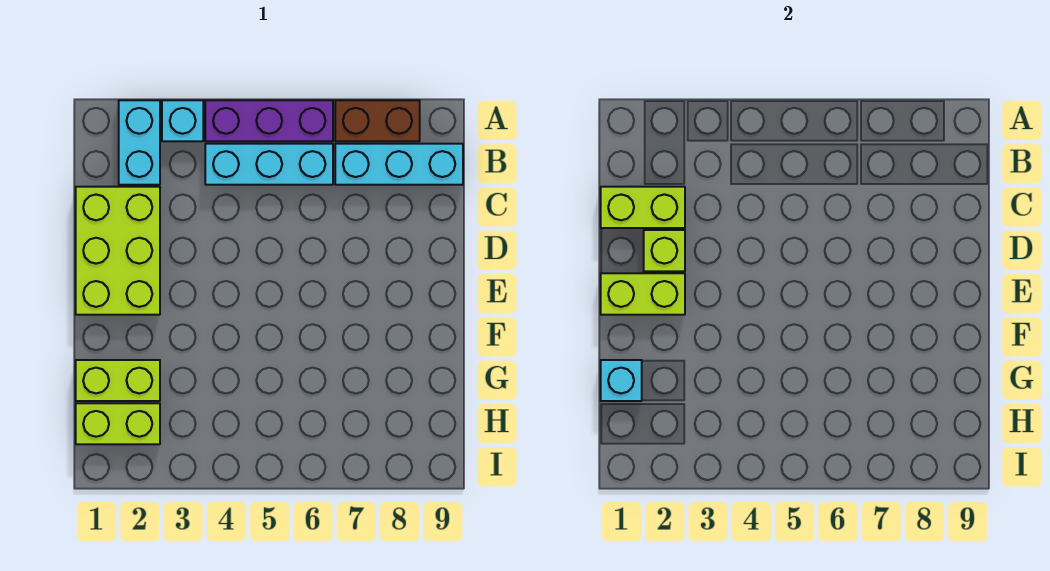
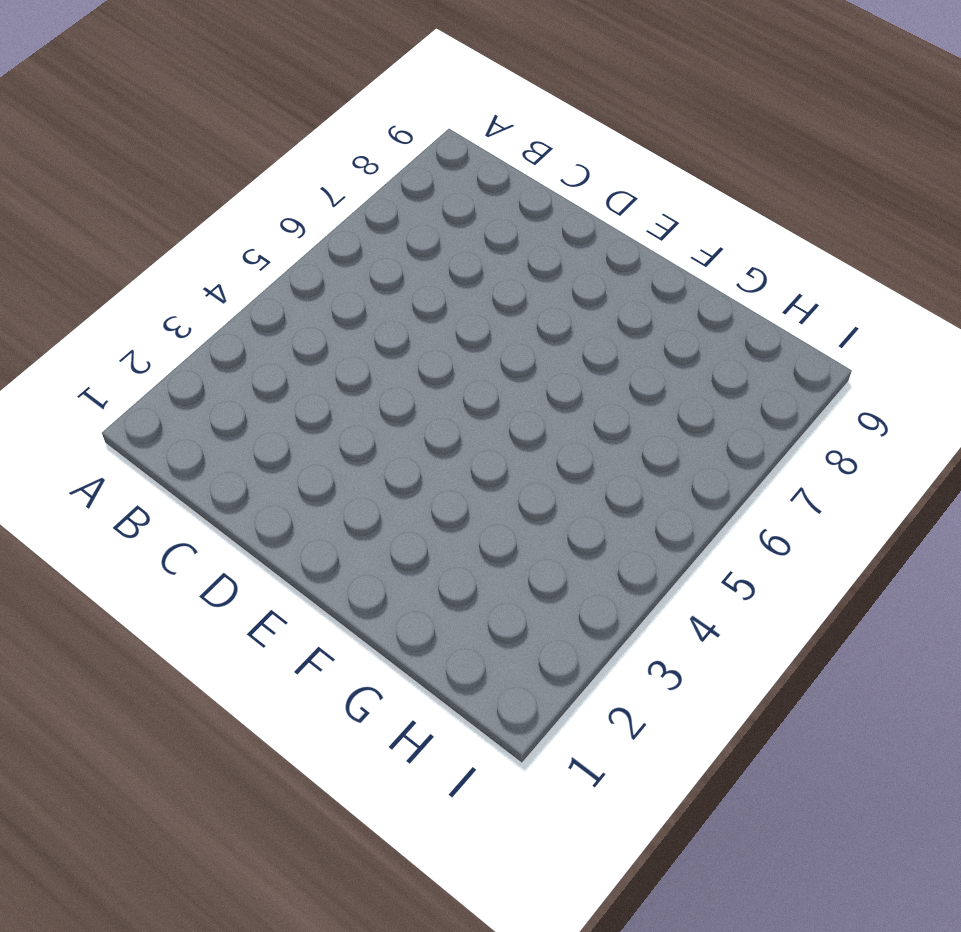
none -> cyan brick A2:B2 level 1
none -> cyan brick A3 level 1
none -> purple brick A4:A6 level 1

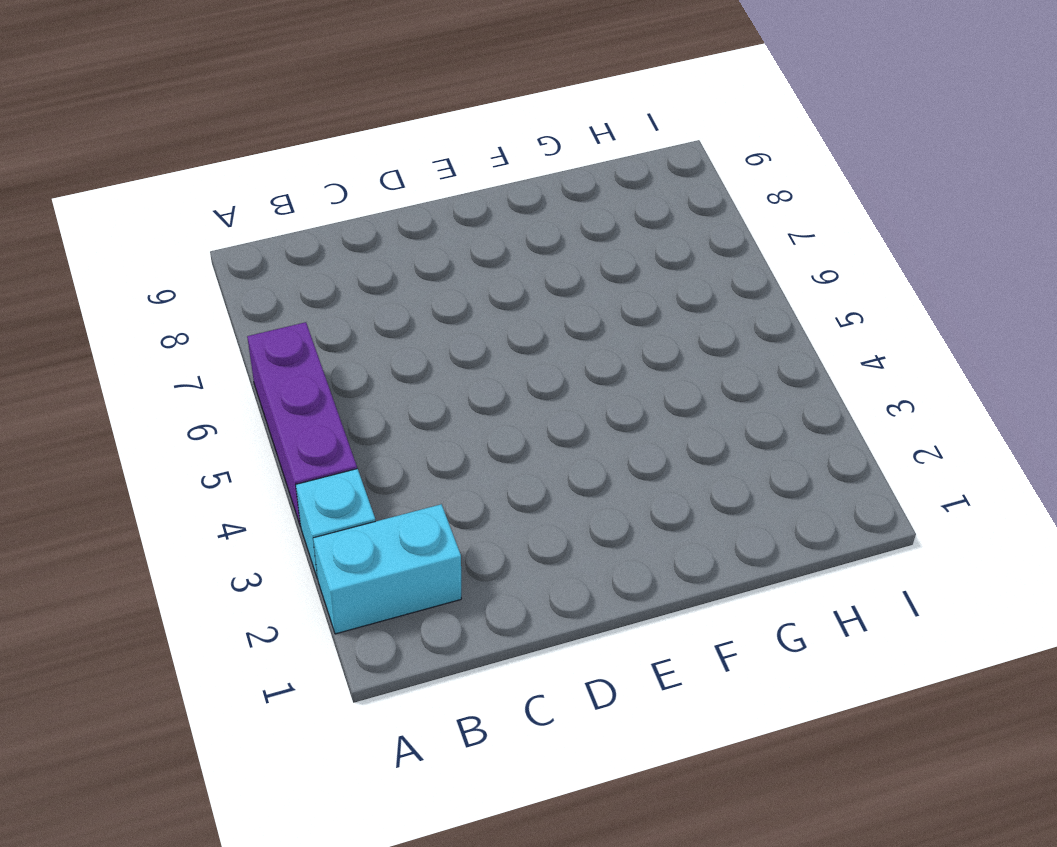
none -> brown brick A7:A8 level 1
none -> cyan brick B4:B6 level 1
none -> cyan brick B7:B9 level 1

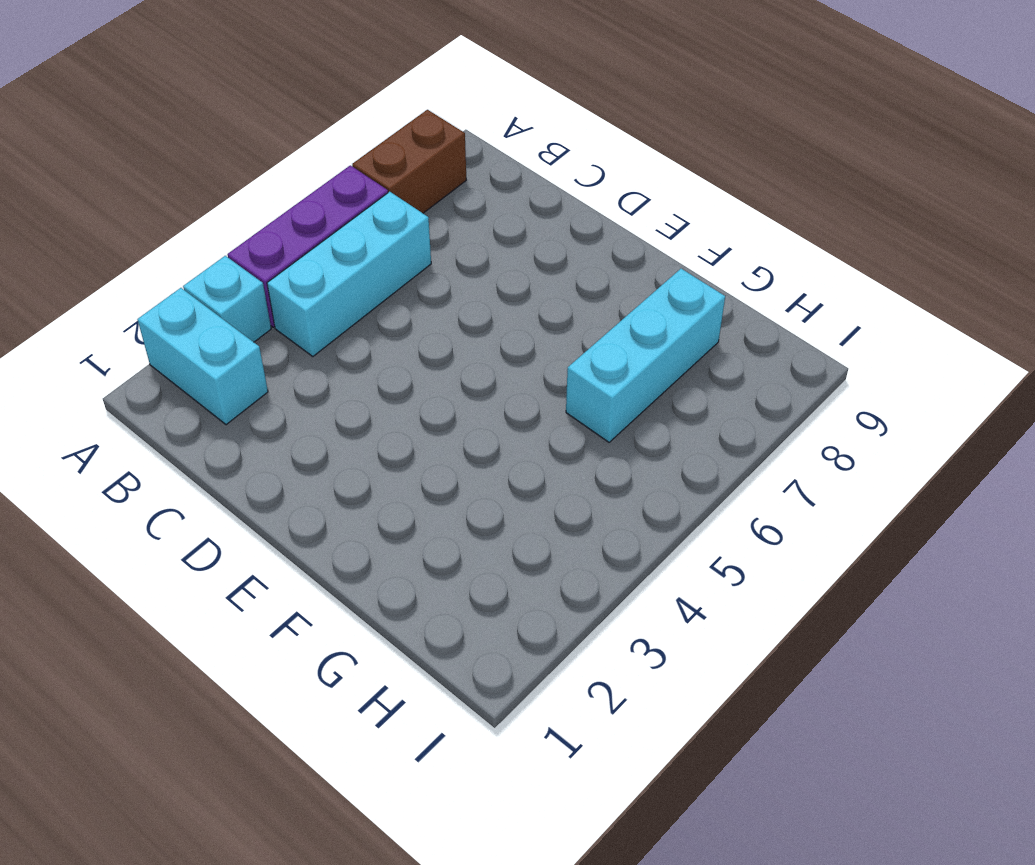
cyan brick G6:G8 level 1 -> cyan brick B7:B9 level 1
none -> lime brick C1:E2 level 1
none -> lime brick G1:G2 level 1
none -> lime brick H1:H2 level 1

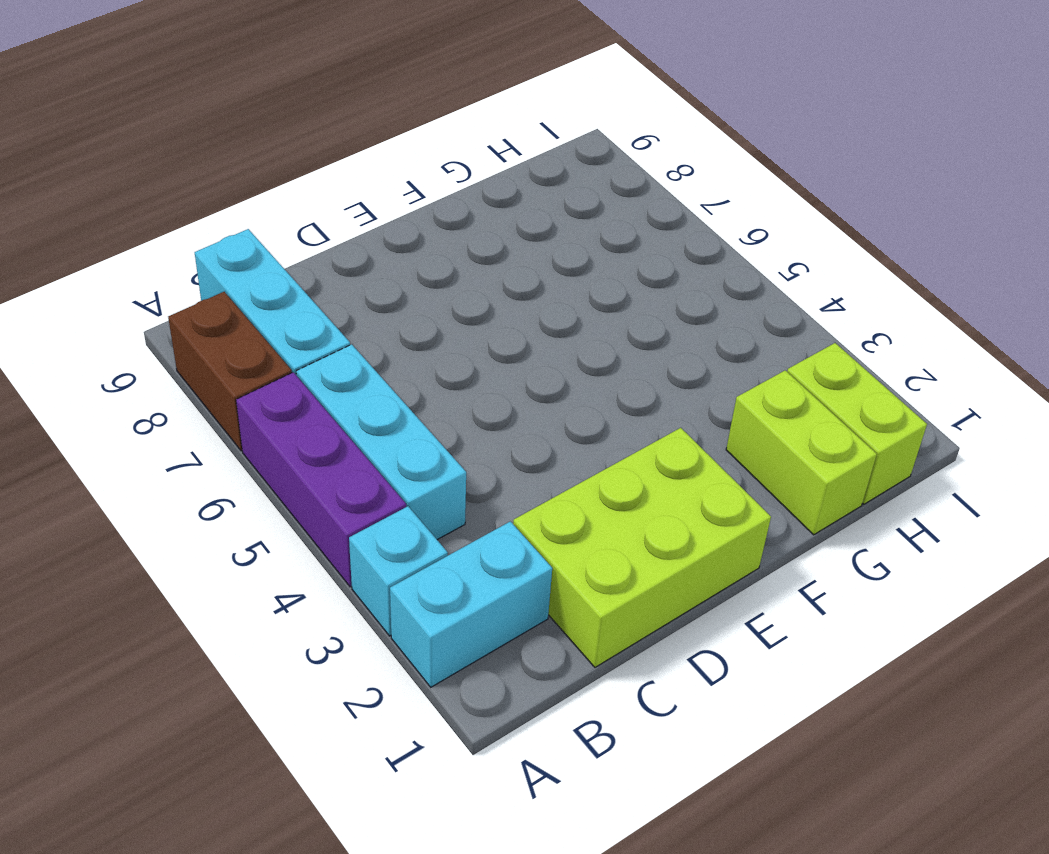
none -> lime brick C1:C2 level 2
none -> lime brick D2 level 2
none -> lime brick E1:E2 level 2

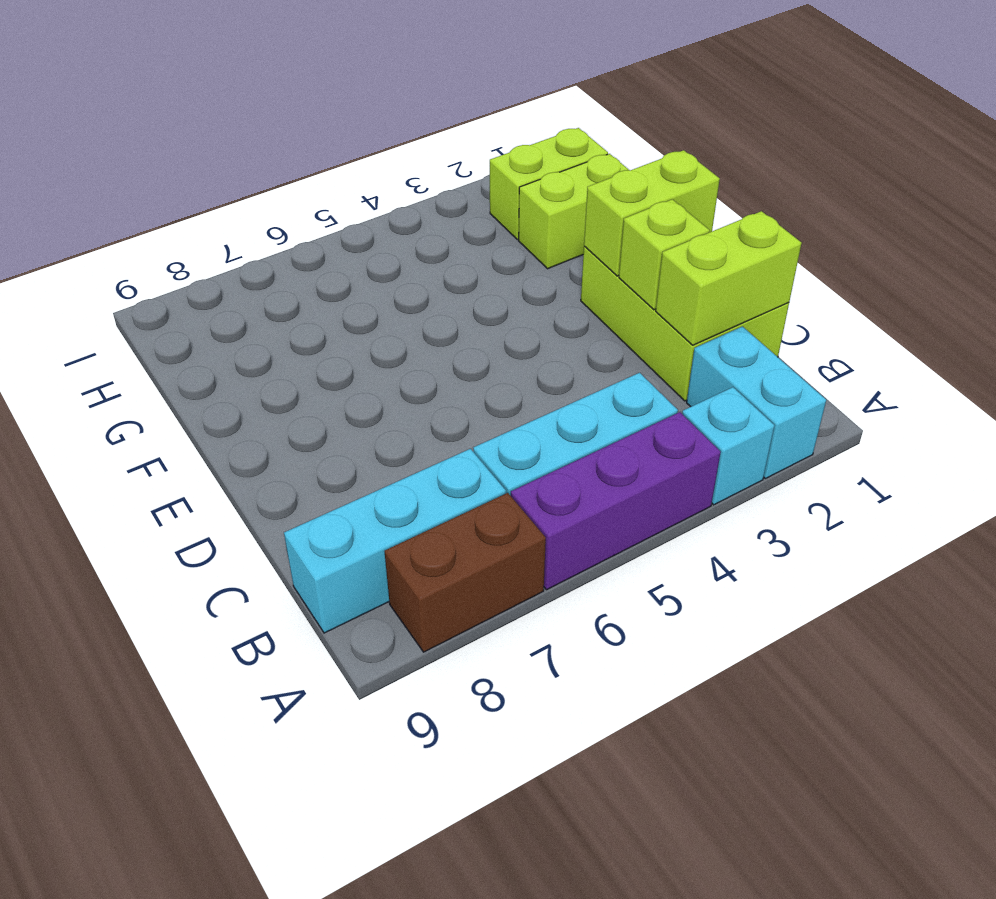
none -> cyan brick G1 level 2

